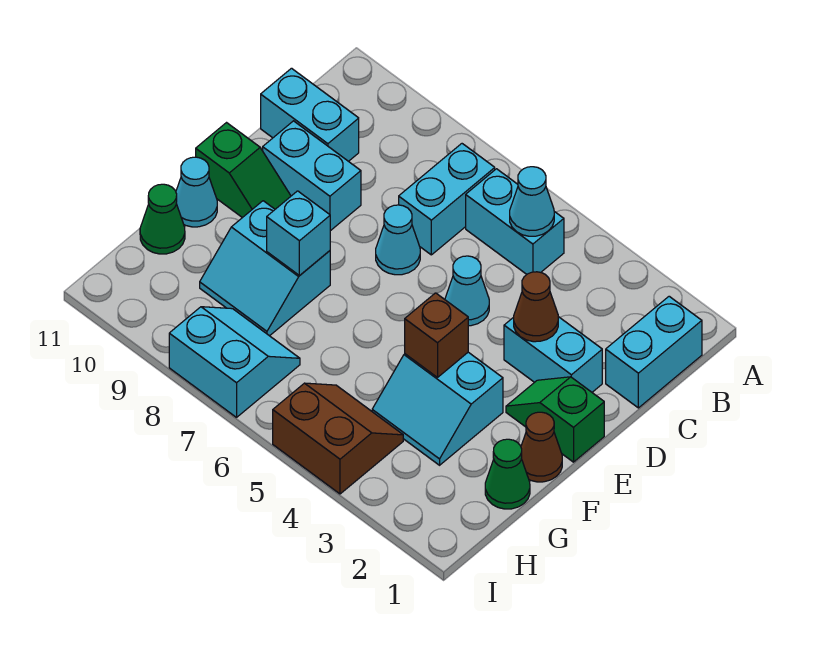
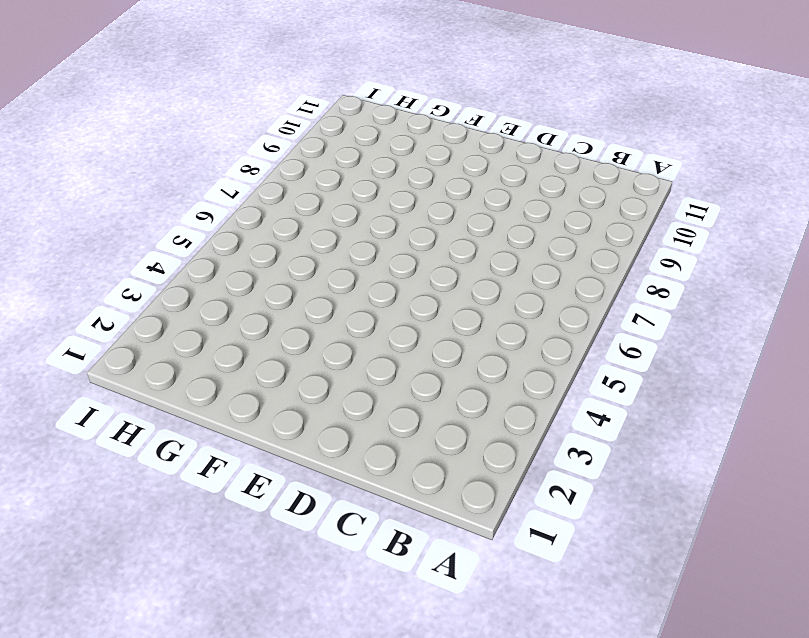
none -> cyan brick B1:C1 level 1
none -> cyan brick B5:B6 level 1
none -> cyan brick B7:C7 level 1

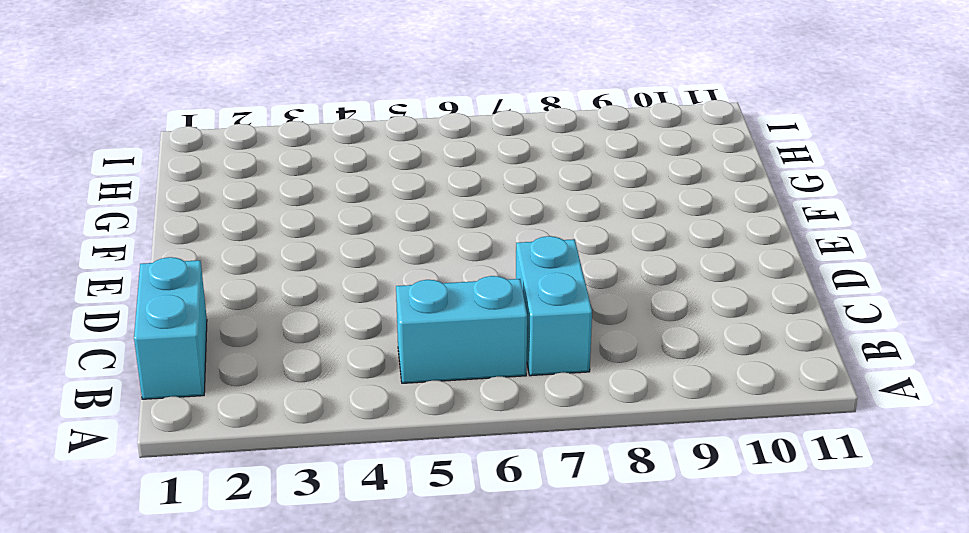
none -> cyan brick C10:C11 level 1
none -> cyan brick D2:D3 level 1
none -> cyan cone D5 level 1

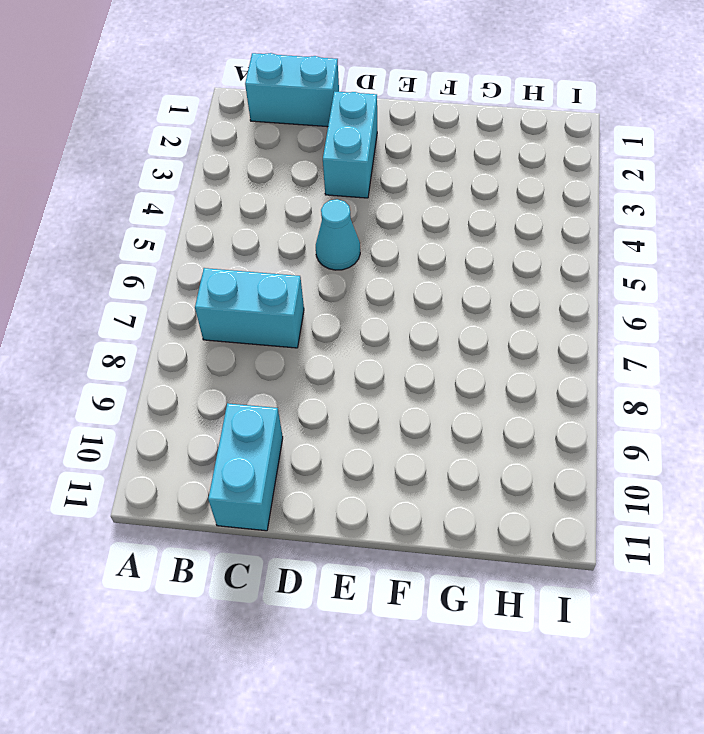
none -> cyan brick B5:B6 level 1
none -> cyan cone D7 level 1
none -> cyan brick D9:D10 level 1

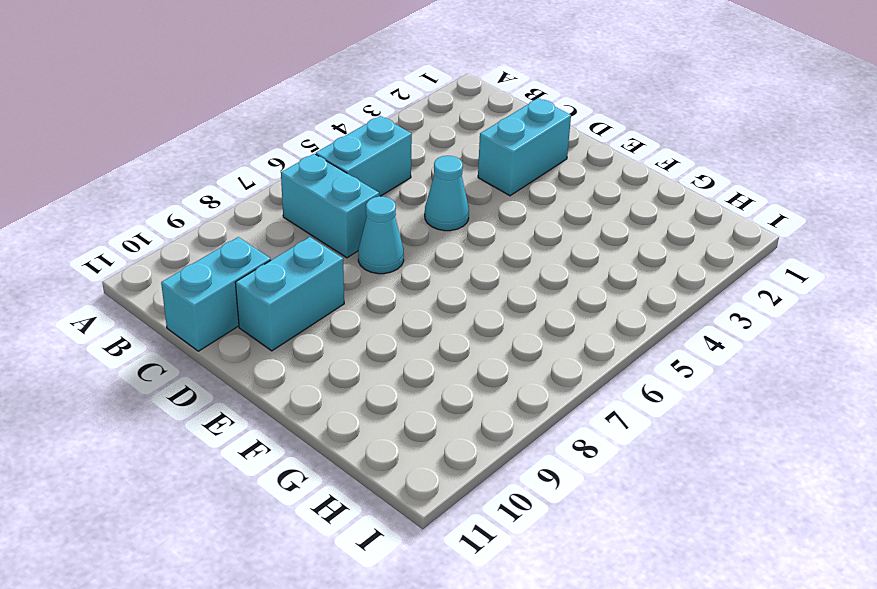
none -> cyan brick B1:C1 level 1
none -> green slope E1:E2 level 1 top 1
none -> green slope E10:E11 level 1 top 11

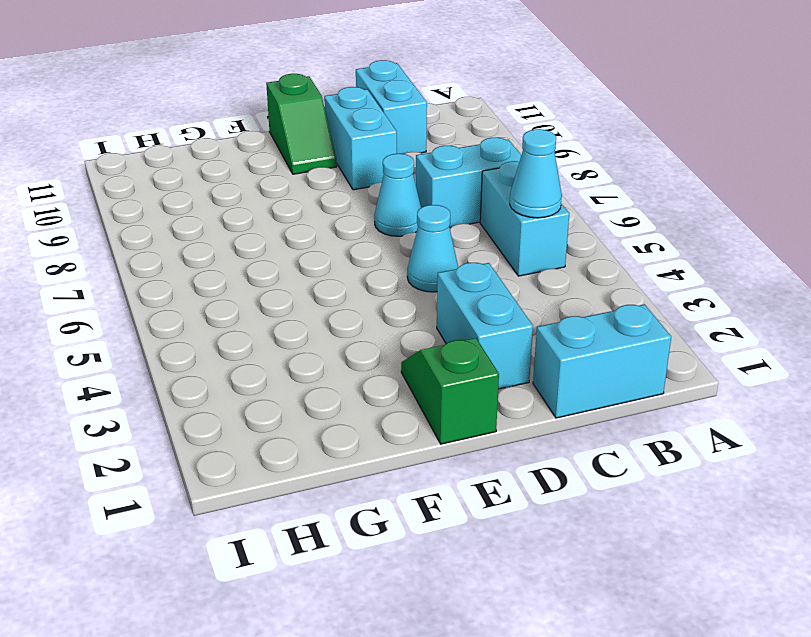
none -> brown cone F1 level 1
none -> cyan slope F3:G4 level 1 top F
none -> cyan slope F8:G9 level 1 top F

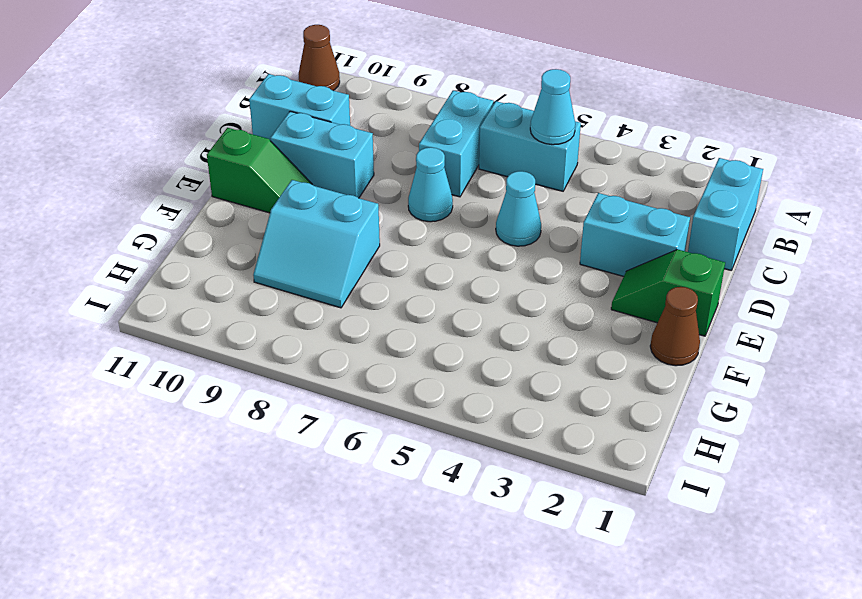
brown cone A11 level 1 -> brown cone D3 level 2
none -> cyan slope F3:G4 level 1 top F
none -> cyan cone F11 level 1
none -> green cone G1 level 1

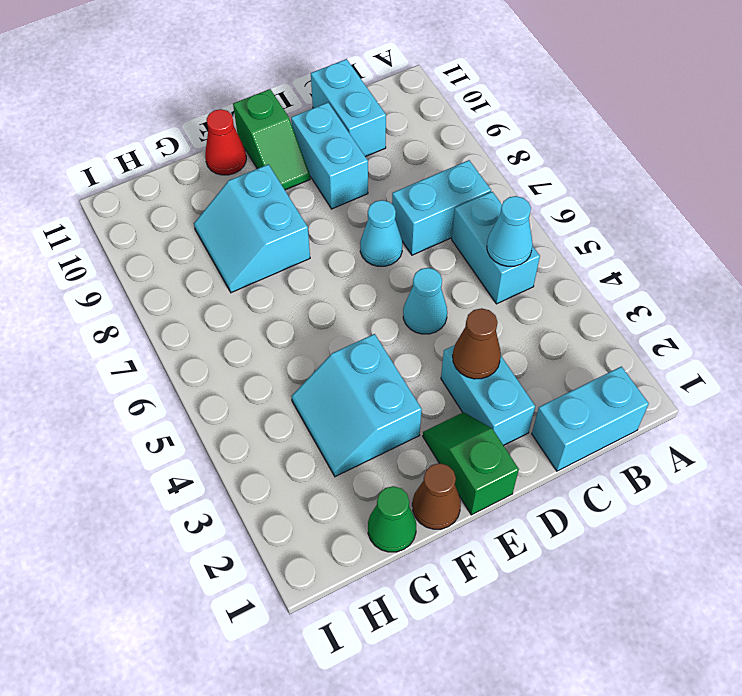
red cone F11 level 1 -> cyan cone F11 level 1
none -> green cone G11 level 1
none -> brown slope H4:I5 level 1 top I
none -> cyan slope H7:I8 level 1 top I

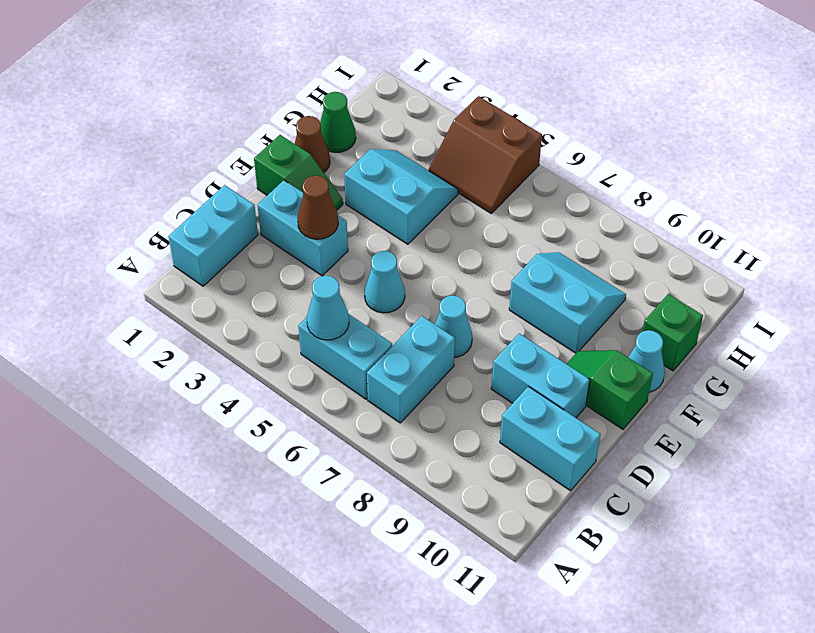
green brick G11 level 1 -> green cone G11 level 1
none -> cyan slope H7:I8 level 1 top I
none -> brown brick F4 level 2
none -> cyan brick F8 level 2

